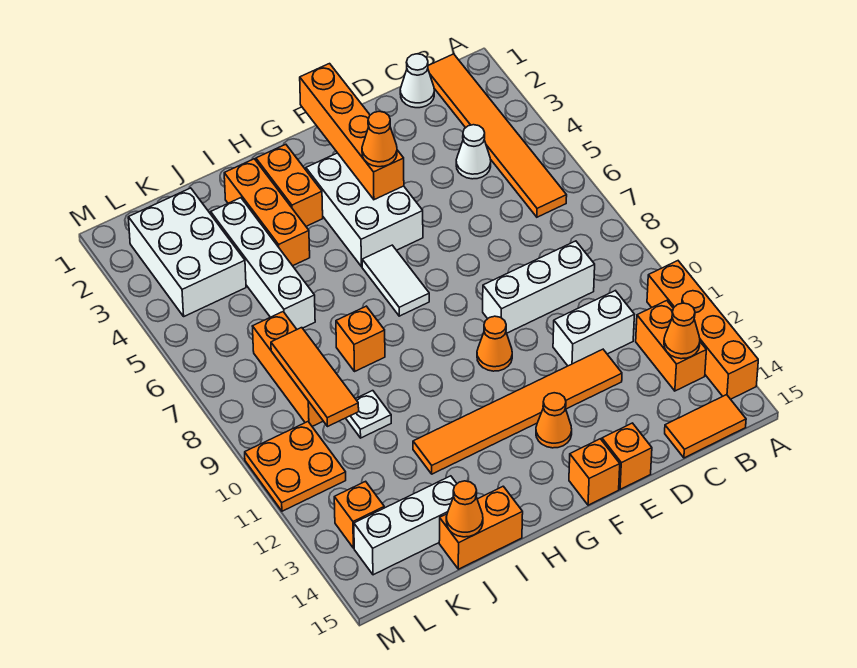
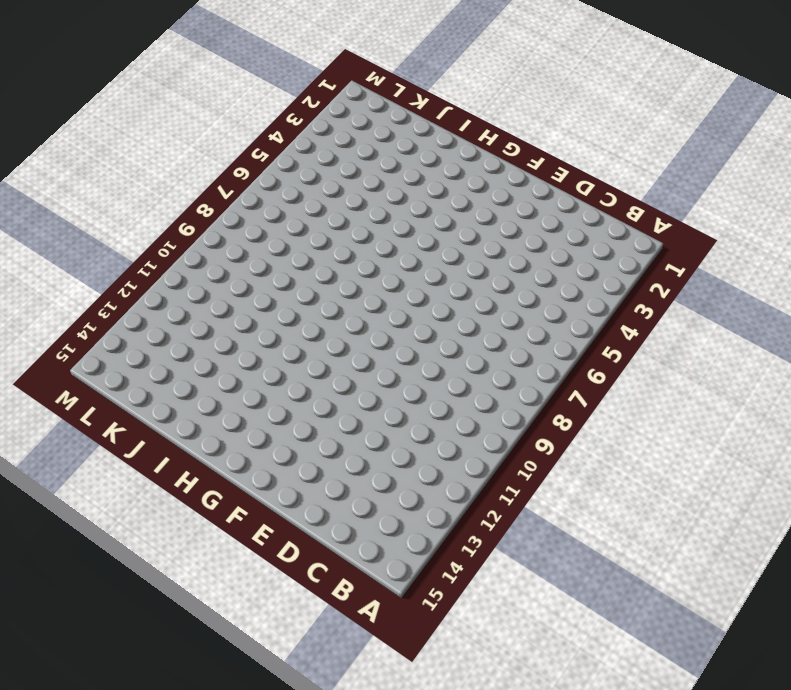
none -> orange brick A11:A14 level 1
none -> orange tile B1:B6 level 1
none -> orange brick B12:B13 level 1
none -> orange tile B15:C15 level 1

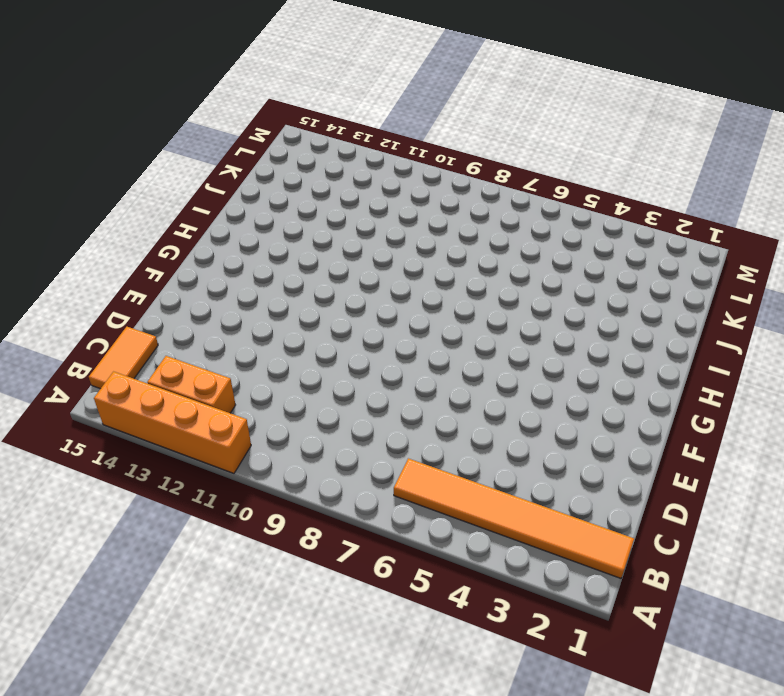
none -> white cone C1 level 1
none -> white cone C4 level 1
none -> white brick C9:E9 level 1
none -> white brick C11:D11 level 1

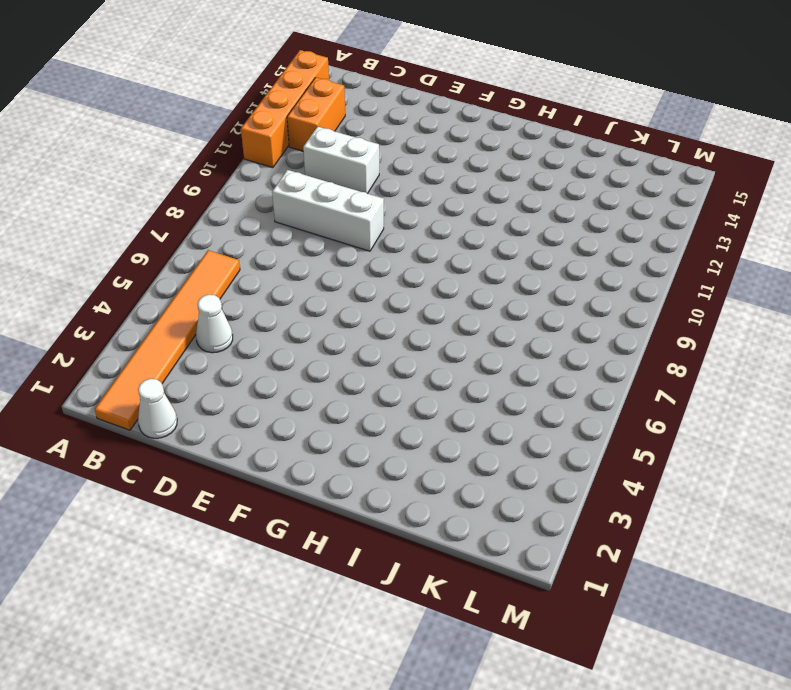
none -> orange tile B15:C15 level 1
none -> orange tile D12:I12 level 1
none -> orange brick E15 level 1
none -> white brick F3:G5 level 1

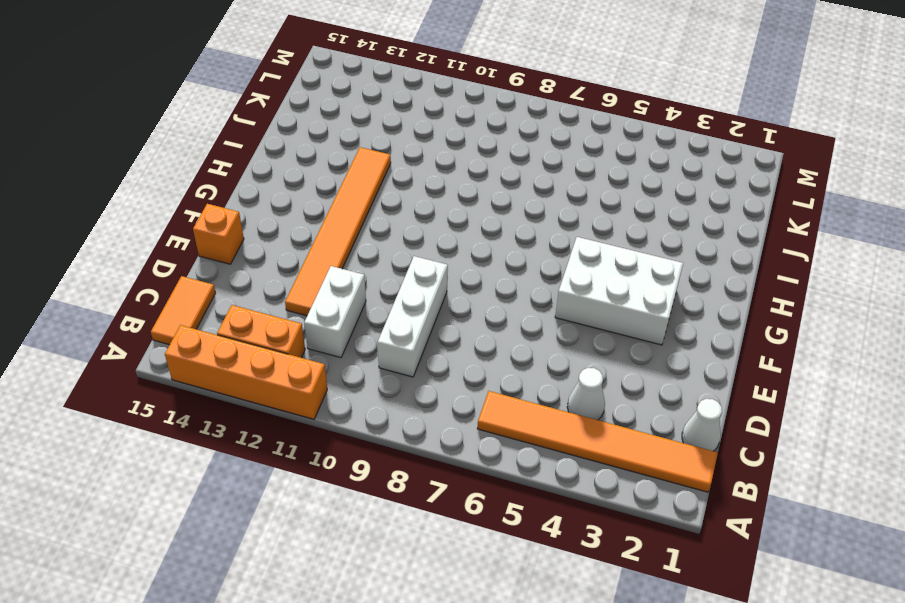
none -> orange cone F10 level 1
none -> orange cone F13 level 1
none -> orange brick F15 level 1
none -> white tile G6:G7 level 1

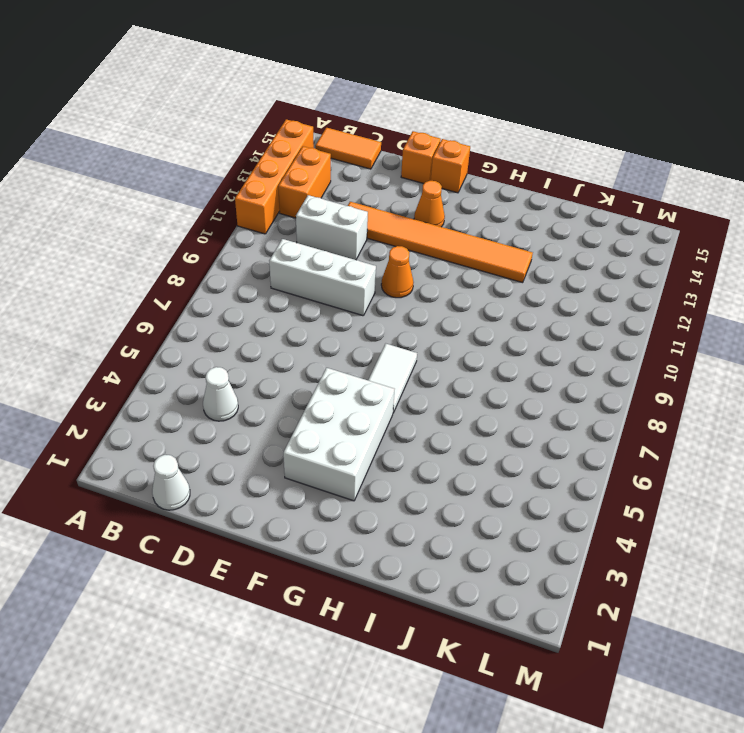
none -> orange tile B1:B6 level 1
none -> orange brick H2:H3 level 1
none -> orange brick I2:I4 level 1
none -> orange brick I8 level 1

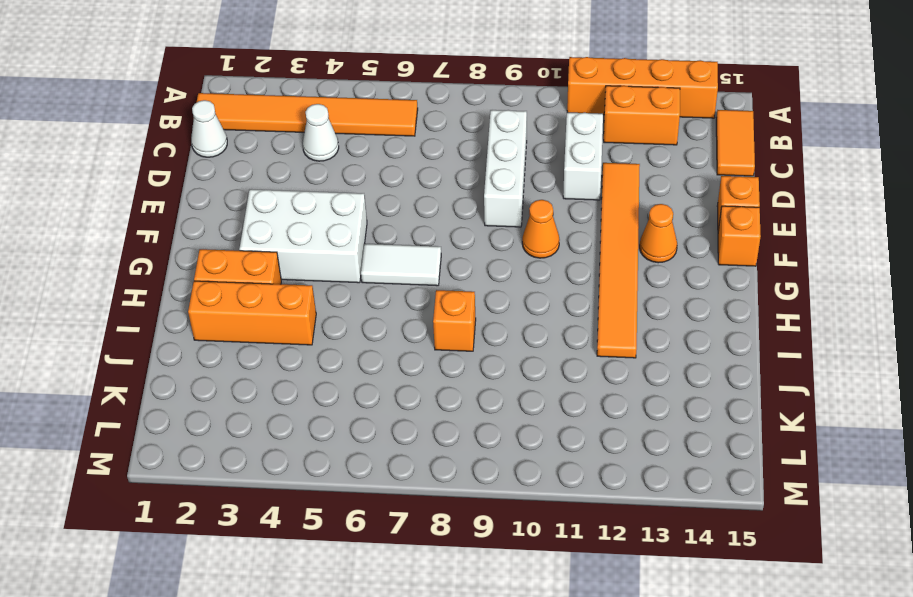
none -> orange brick I15:J15 level 1
none -> white brick J3:J6 level 1
none -> white plate J10 level 1
none -> white brick J14:L14 level 1

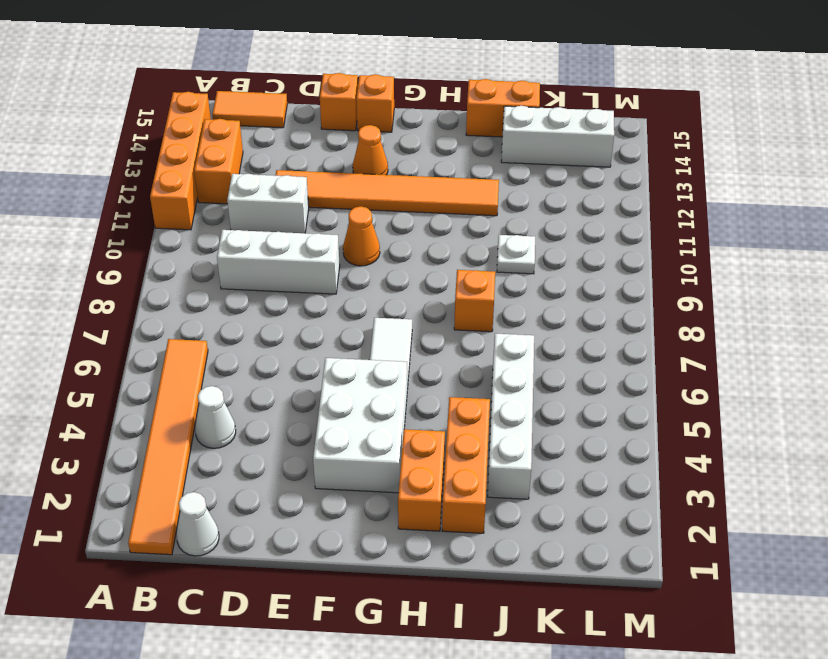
none -> white brick K2:L4 level 1
none -> orange brick K7:K9 level 1
none -> orange plate L10:M11 level 1
none -> orange brick L13 level 1

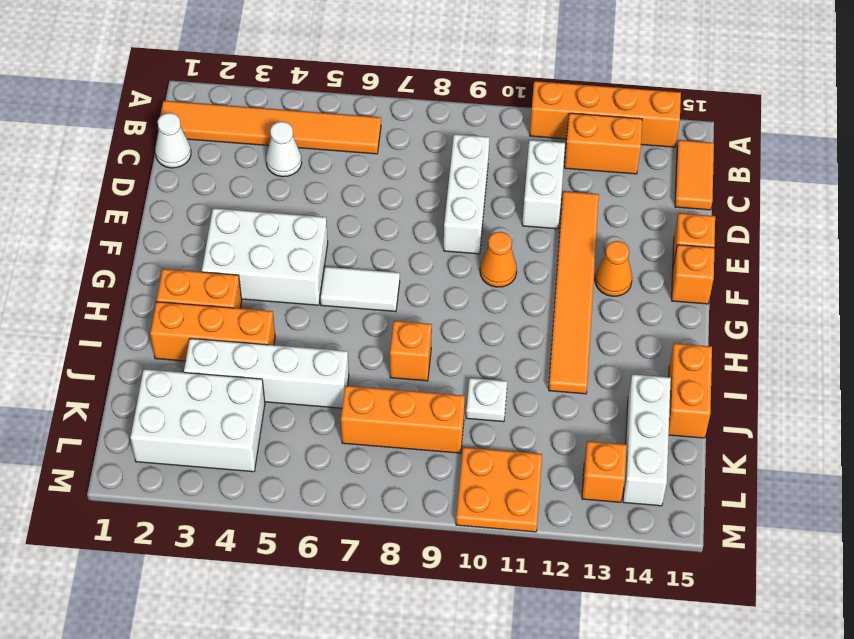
none -> orange cone B13 level 2
none -> orange brick F1:F4 level 2
none -> orange cone J15 level 2
none -> orange tile K8:K10 level 2

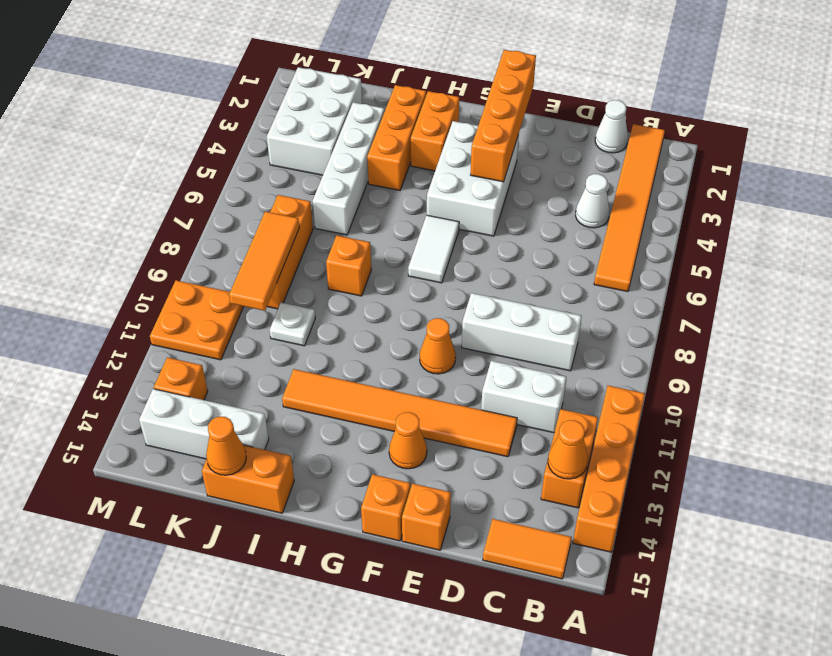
none -> orange cone F4 level 3

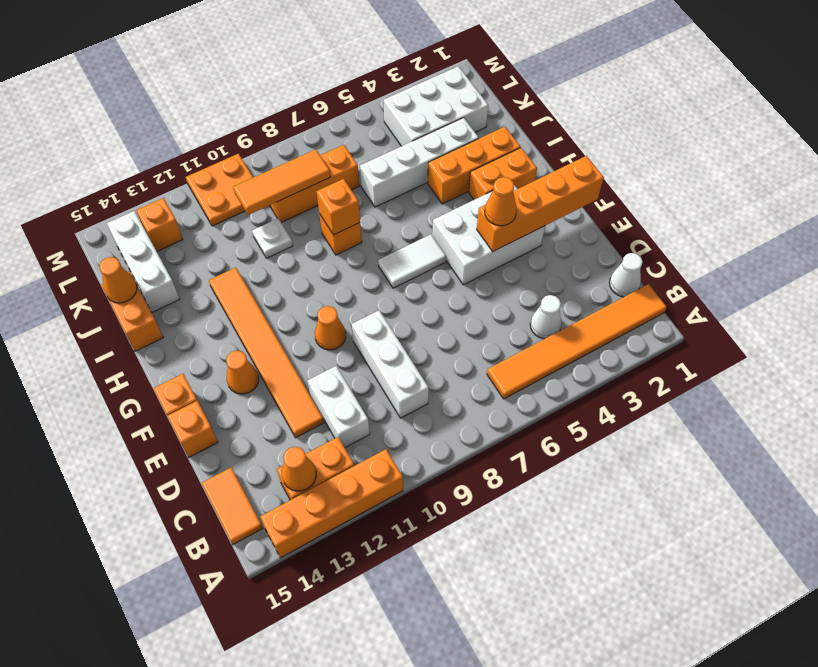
orange brick I8 level 2 -> none

